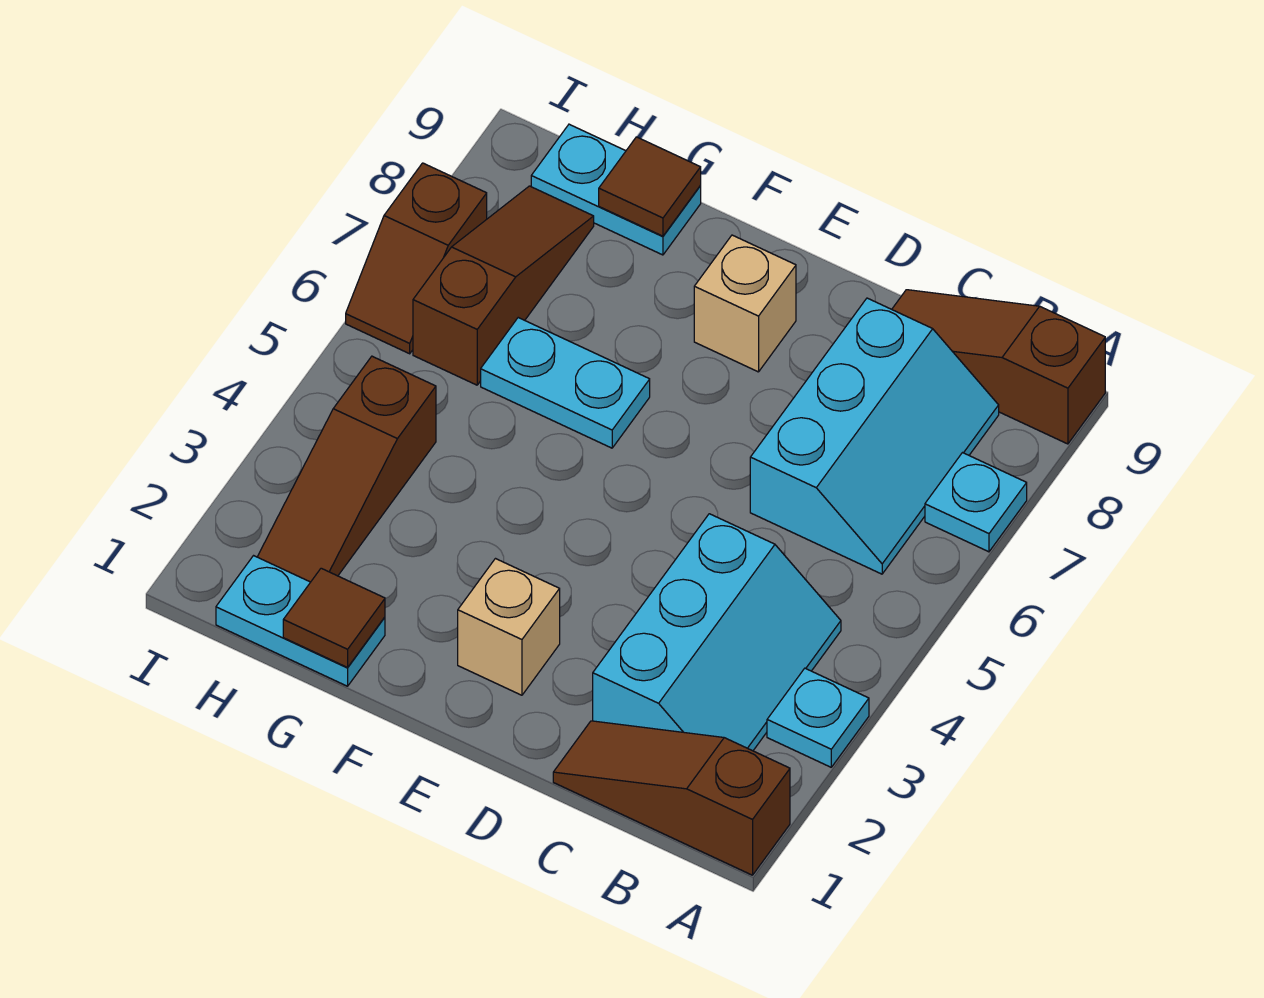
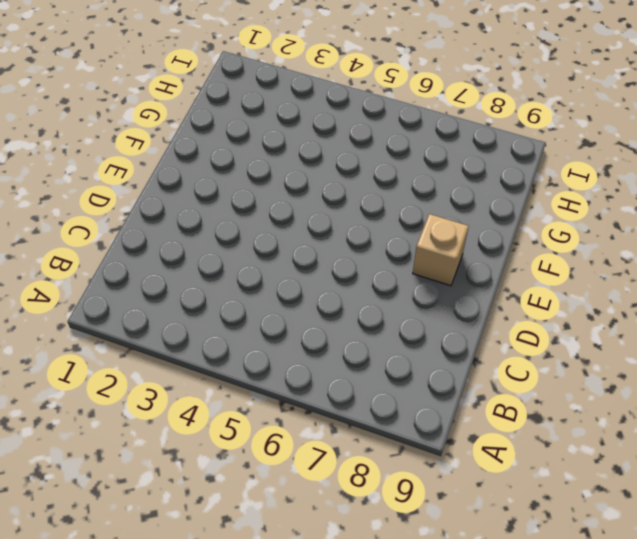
none -> brown slope A1:C1 level 1 top A
none -> cyan plate A3 level 1
none -> cyan plate A7 level 1

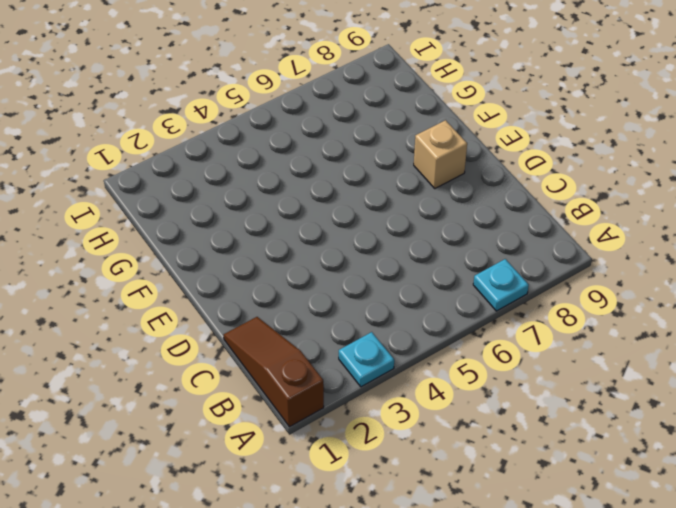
none -> brown slope A9:C9 level 1 top A
none -> cyan slope B2:C4 level 1 top C
none -> cyan slope B6:C8 level 1 top C

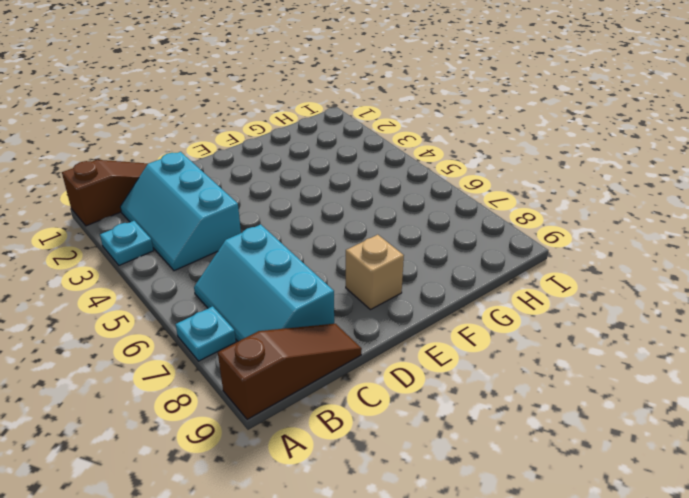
none -> tan brick E2 level 1
none -> cyan plate F6:G6 level 1
none -> cyan plate G1:H1 level 1

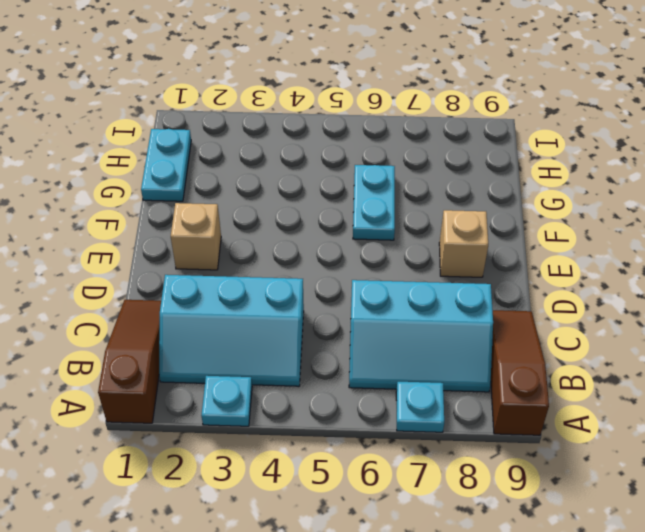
none -> cyan plate G9:H9 level 1
none -> brown slope H2:H4 level 1 top 4
none -> brown slope H6:H8 level 1 top 6

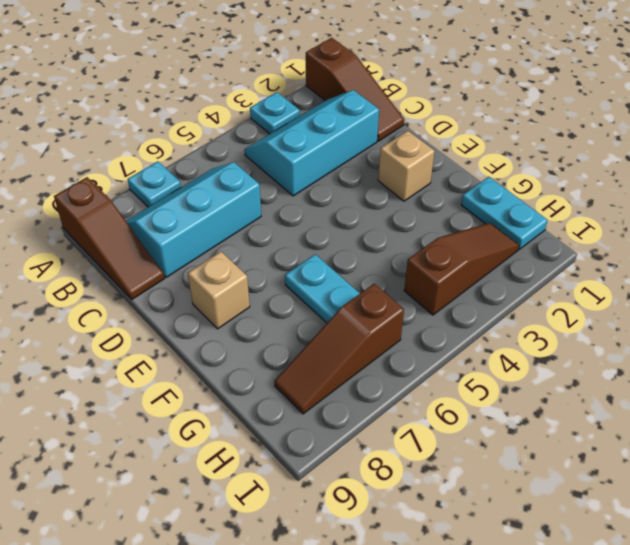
none -> cyan plate G9:H9 level 1
none -> brown slope I6:I7 level 1 top 7
none -> brown tile G1 level 2

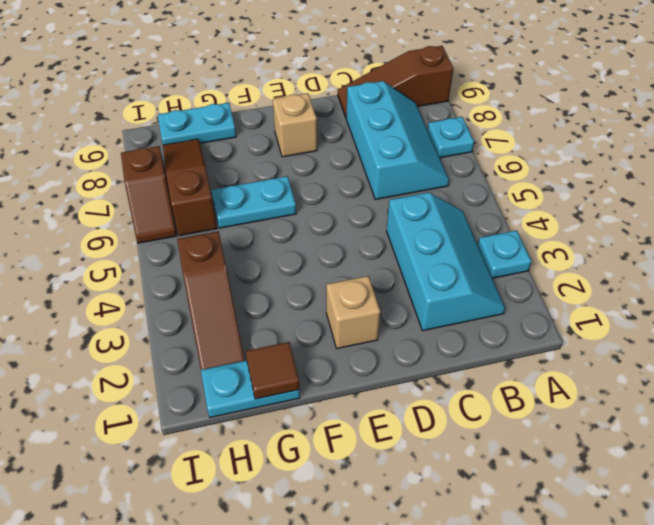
none -> brown slope A1:C1 level 1 top A
none -> brown tile G9 level 2

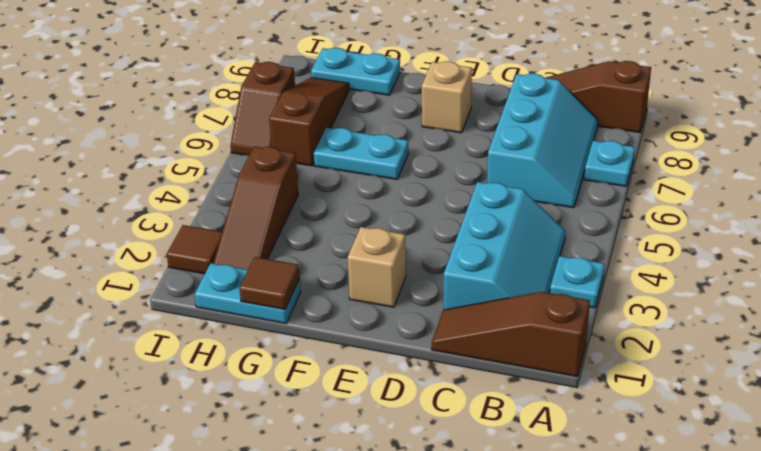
brown tile I2 level 1 -> brown tile G9 level 2

